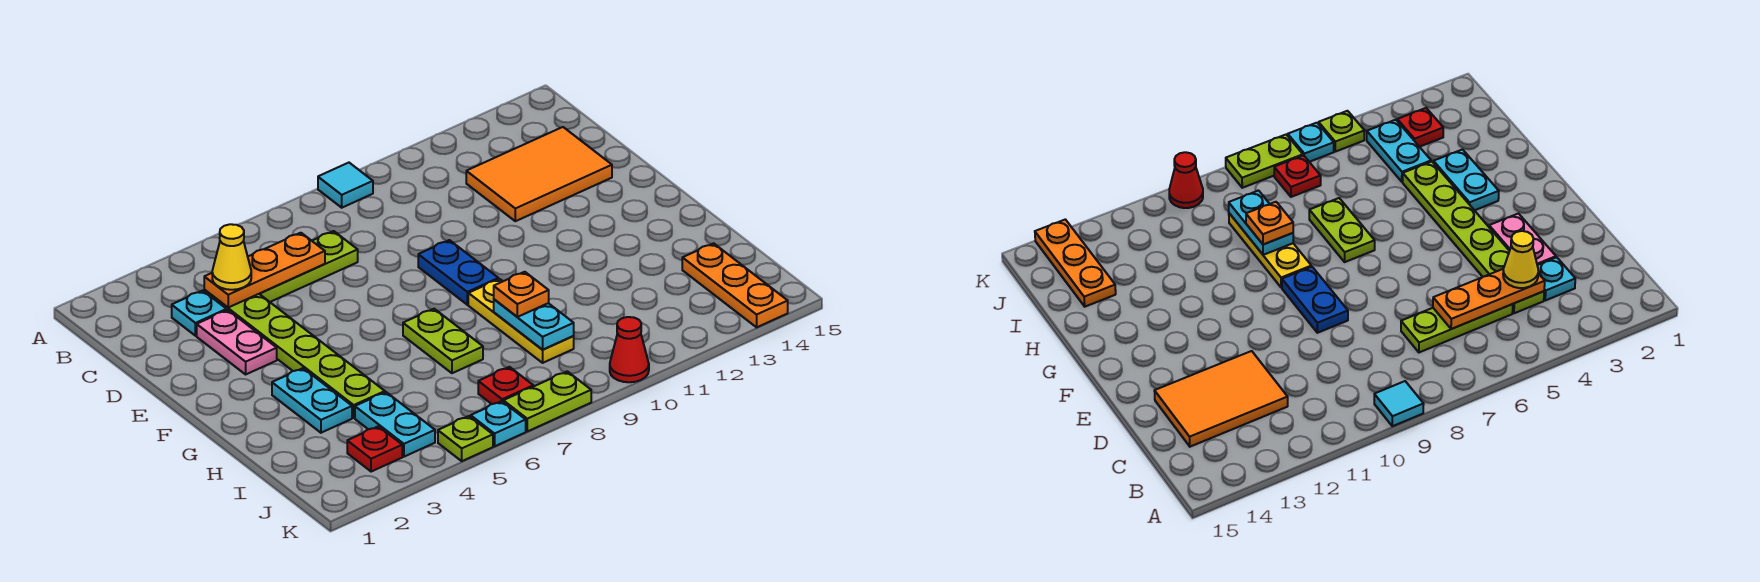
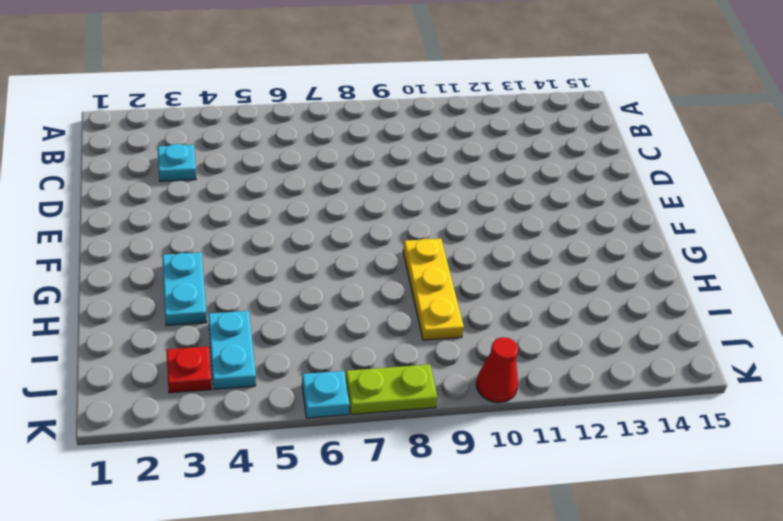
none -> cyan tile A9 level 1
none -> lime plate C4:H4 level 1
none -> lime plate C5:C7 level 1

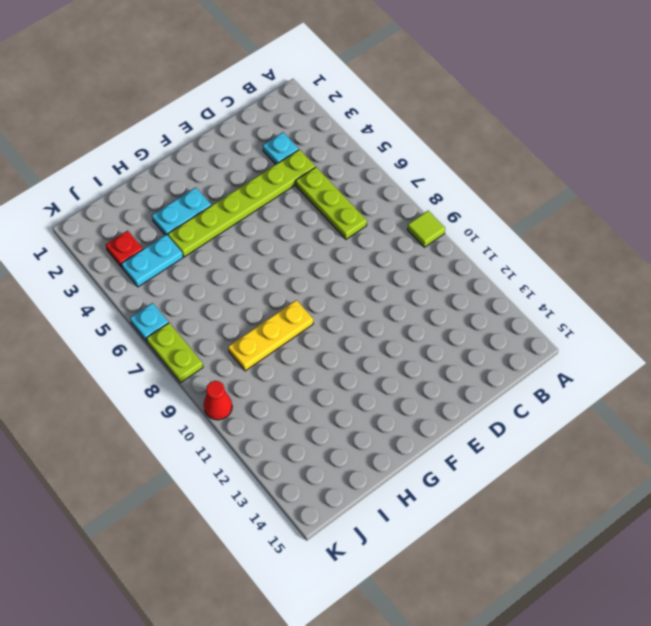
lime tile A9 level 1 -> cyan tile A9 level 1
none -> orange tile C12:D14 level 1
none -> pink plate D3:E3 level 1
none -> blue plate E9:F9 level 1

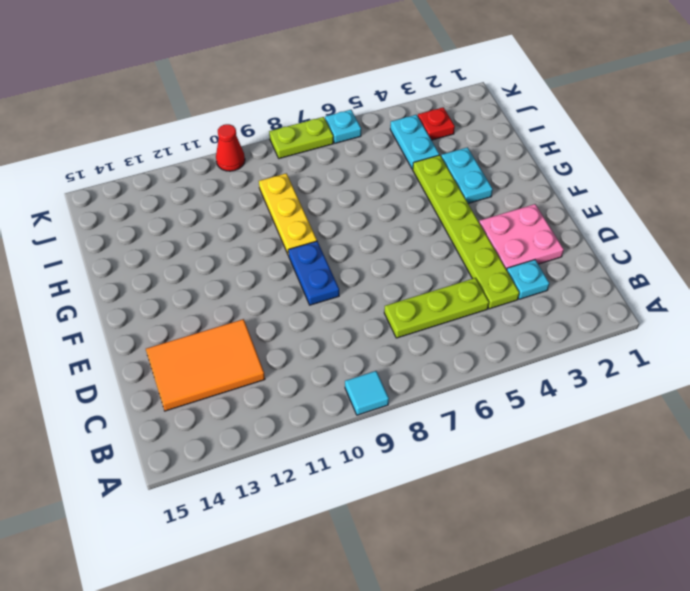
pink plate D2:E3 level 1 -> pink plate D3:E3 level 1
none -> lime plate G7:H7 level 1
none -> orange plate I14:K14 level 1
none -> red plate J7 level 1

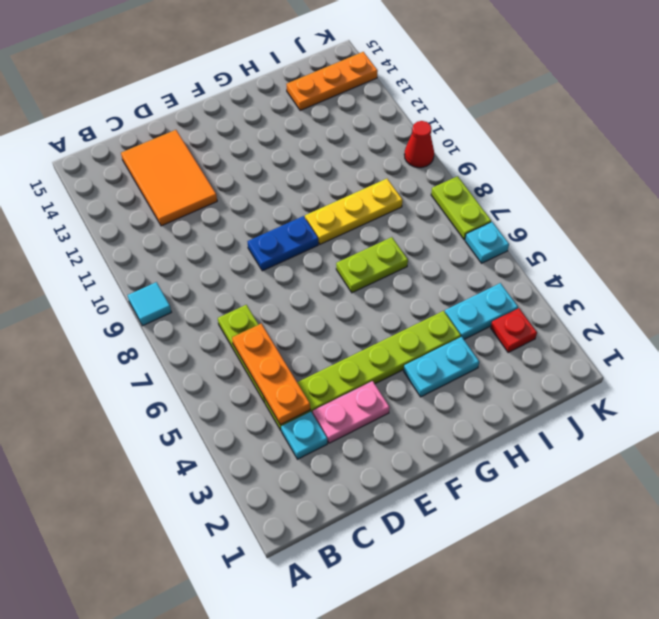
none -> red plate J7 level 1
none -> lime plate K5 level 1
none -> cyan plate H9:I9 level 2

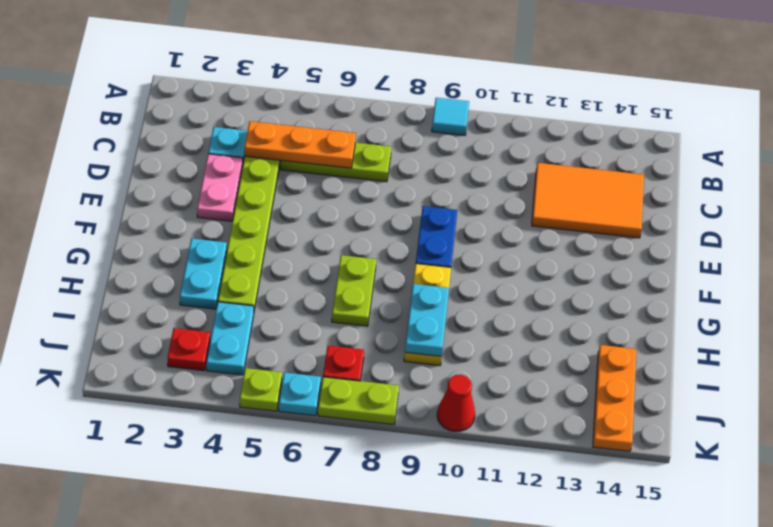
none -> yellow cone C4 level 3
none -> orange plate H9 level 3

